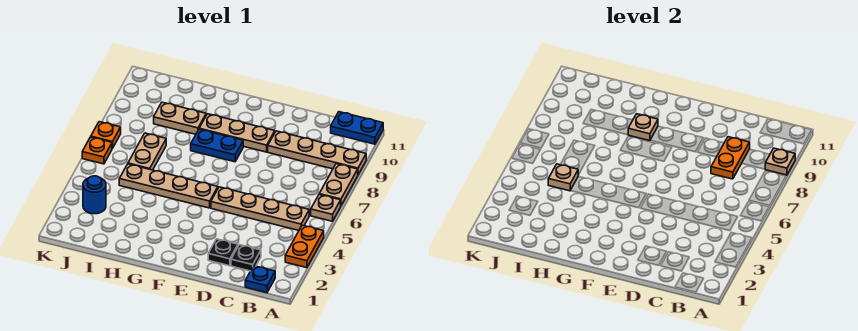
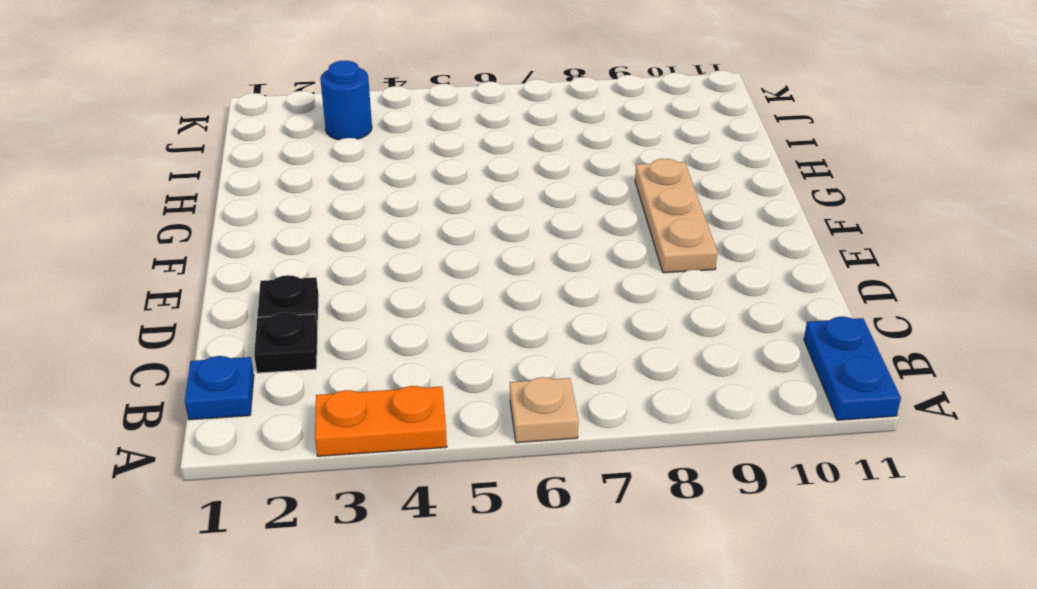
none -> tan plate A7:A8 level 1
none -> tan plate A9:D9 level 1
none -> tan plate B5:E5 level 1

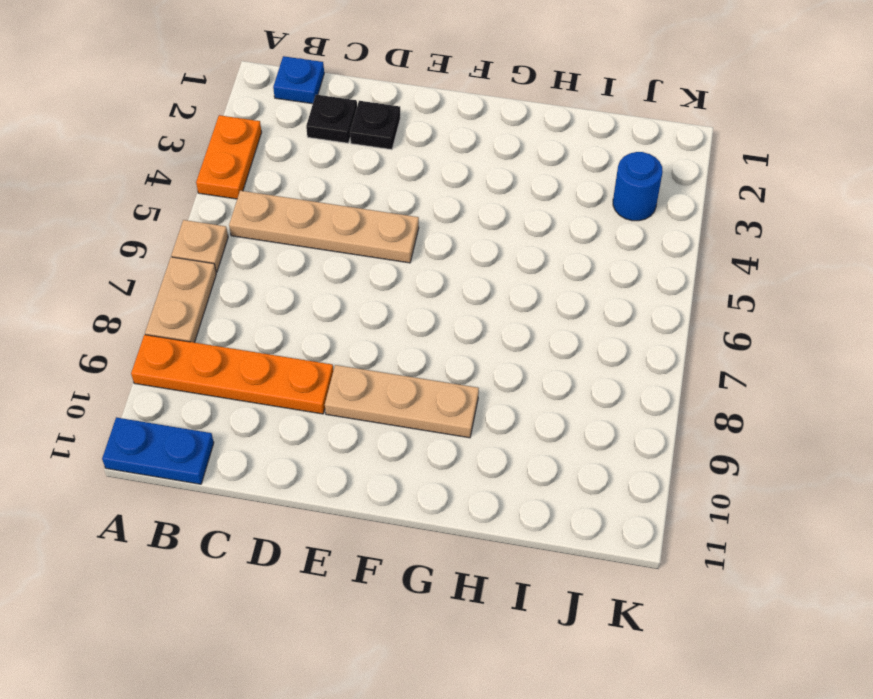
orange plate A9:D9 level 1 -> tan plate A9:D9 level 1
none -> tan plate F5:I5 level 1
none -> blue plate F8:G8 level 1
none -> tan plate H9:I9 level 1

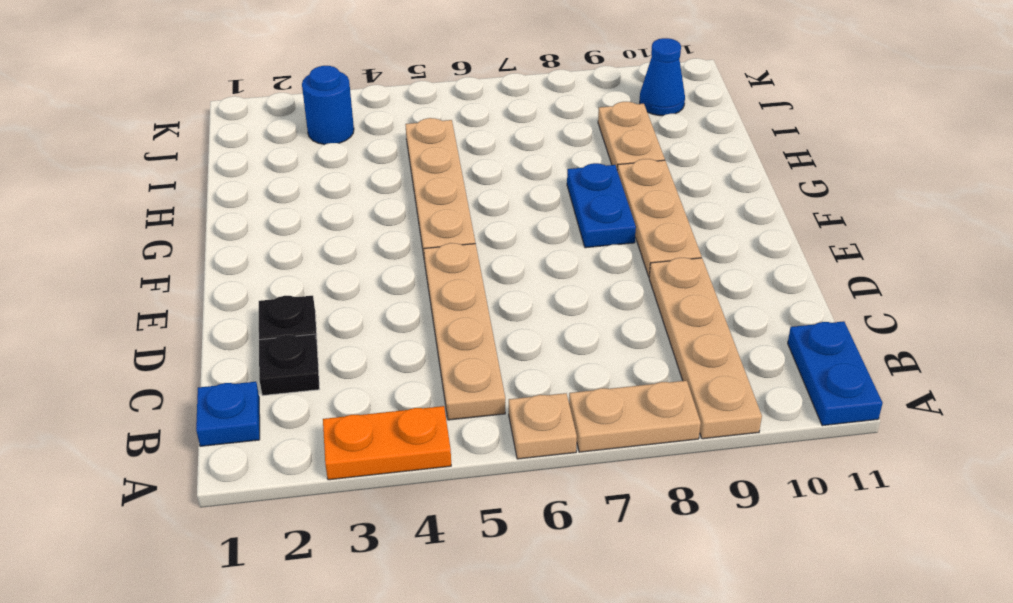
blue cone J10 level 1 -> none
none -> tan plate I6:I7 level 1
none -> orange plate K6 level 1
none -> orange plate K7 level 1

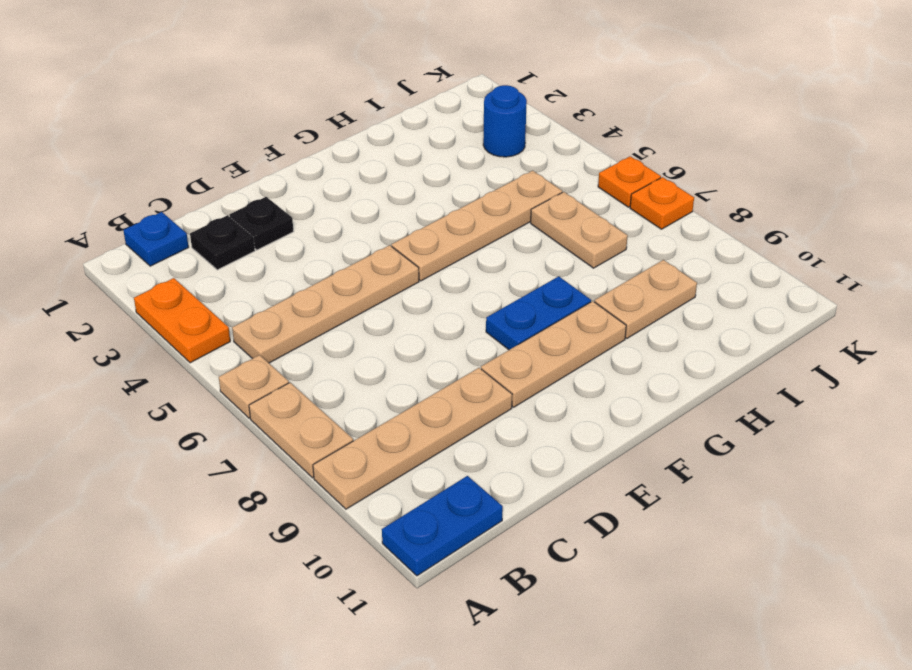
none -> tan plate A9 level 2
none -> orange plate C8:C9 level 2
none -> tan plate G9 level 2

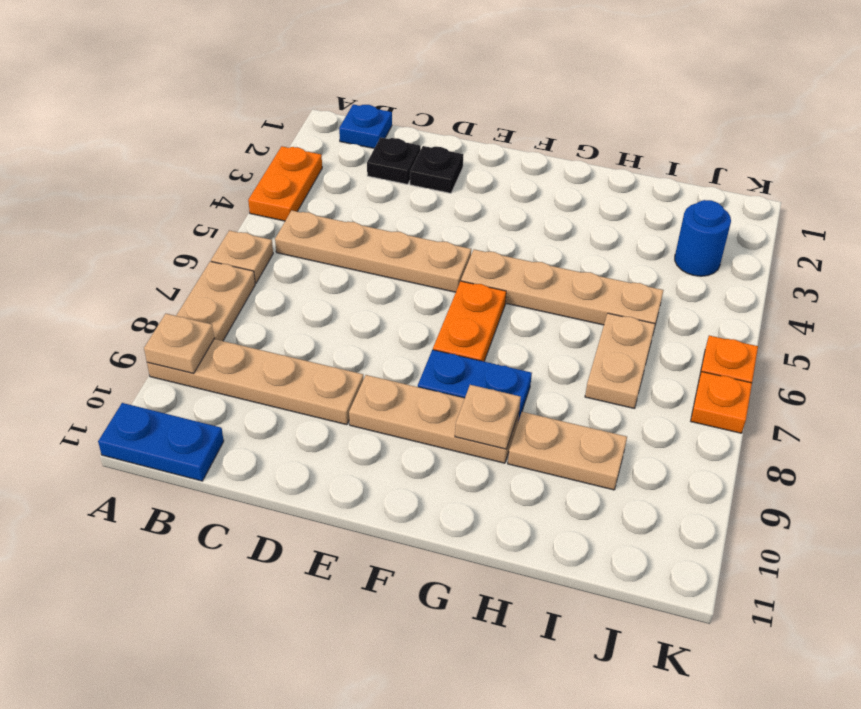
orange plate F6:F7 level 1 -> orange plate C8:C9 level 2
none -> tan plate I5 level 2

